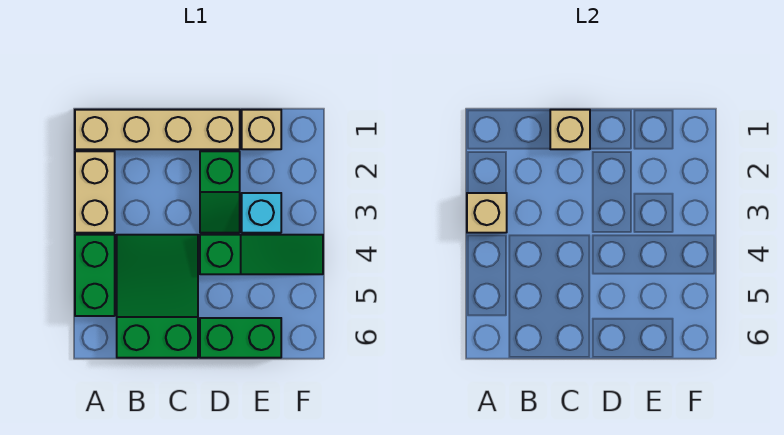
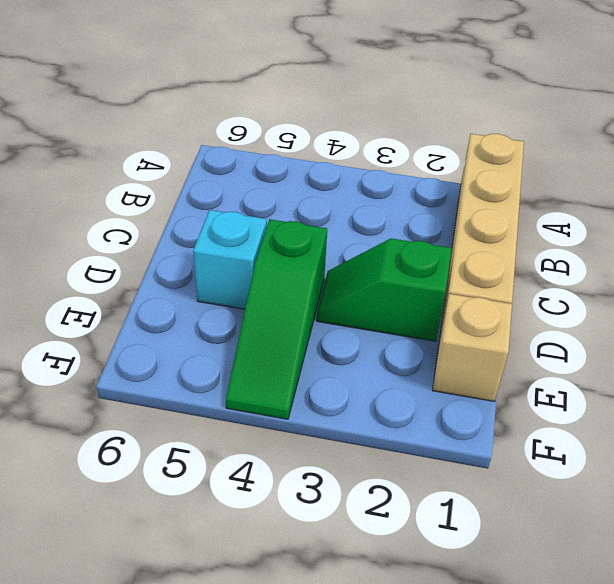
cyan brick D5 level 1 -> cyan brick E3 level 1
none -> tan brick A2:A3 level 1
none -> green brick A4:A5 level 1

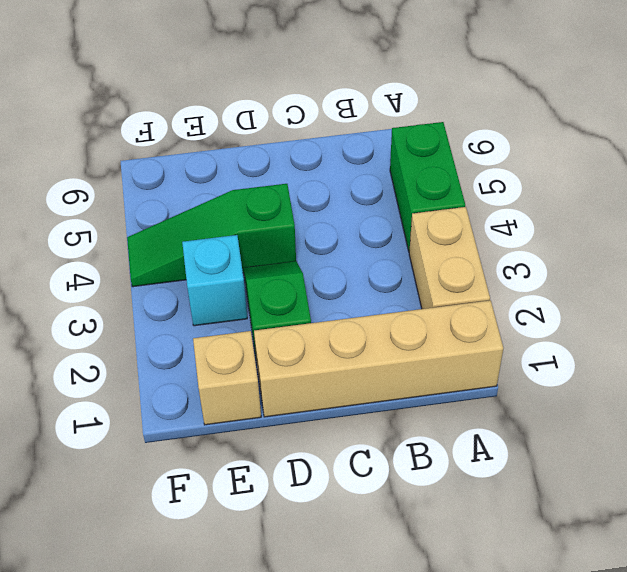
none -> green slope B4:C6 level 1 top 6
none -> green brick D6:E6 level 1

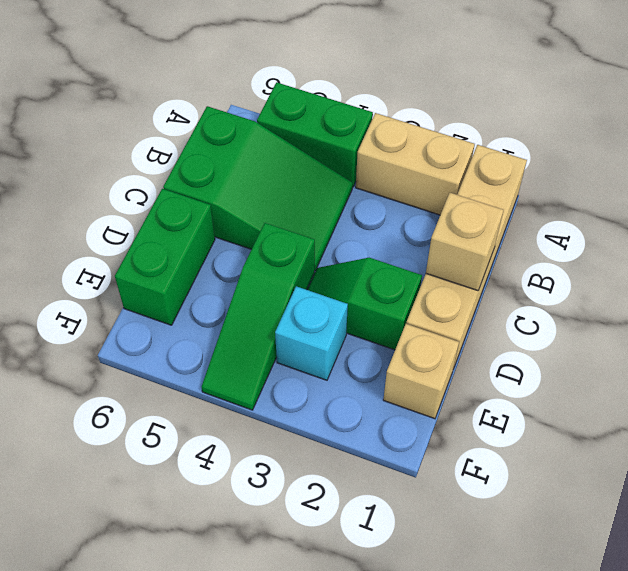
none -> tan brick A3 level 2

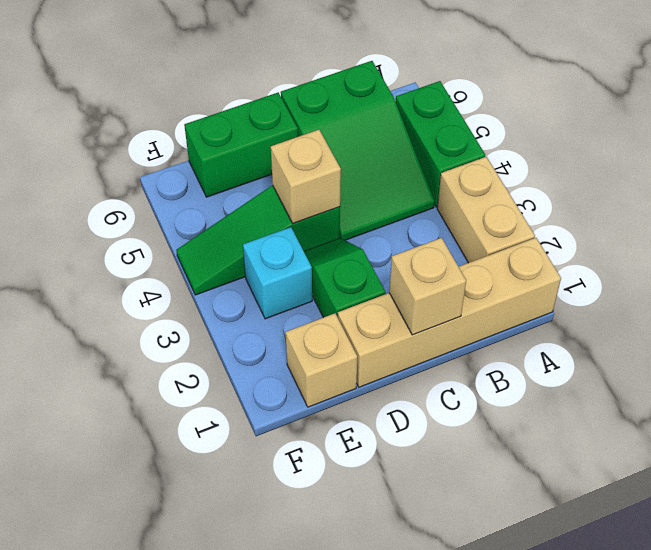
tan brick D4 level 2 -> tan brick A3 level 2

